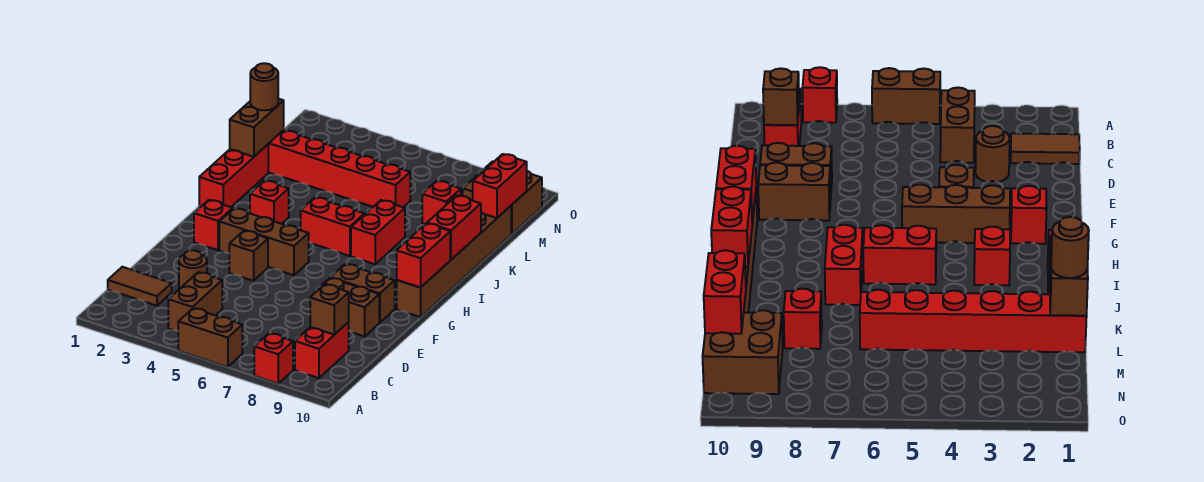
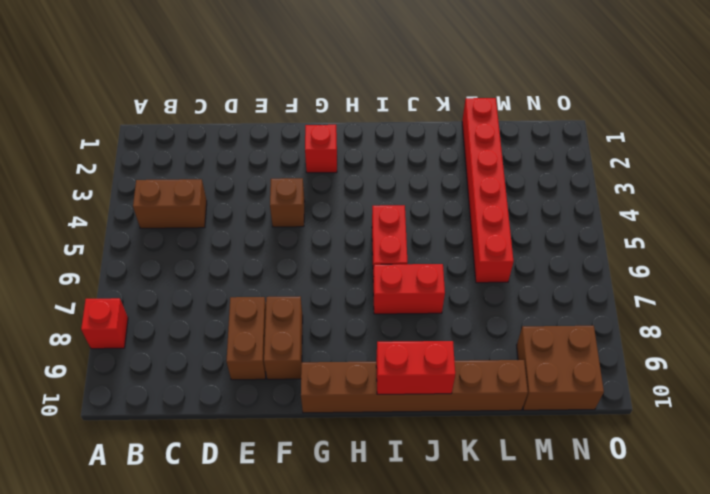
none -> brown brick A5:A6 level 1
none -> red brick B9:C9 level 1
none -> brown tile C1:C2 level 1

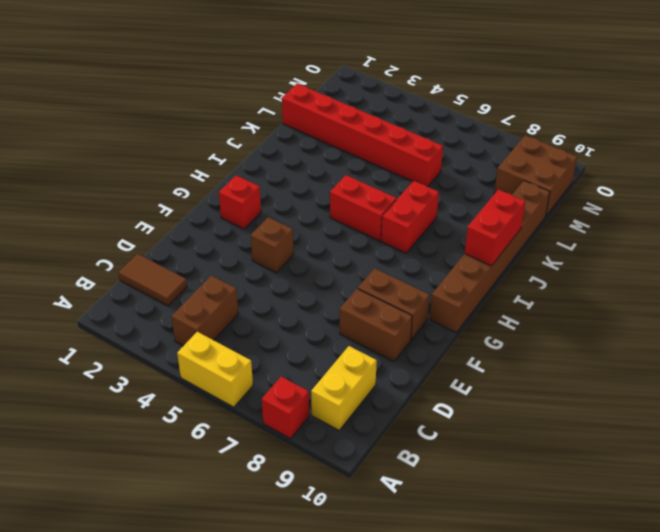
yellow brick A5:A6 level 1 -> brown brick A5:A6 level 1
yellow brick B9:C9 level 1 -> red brick B9:C9 level 1
none -> brown round brick D3 level 1
none -> brown brick G3:G5 level 1
none -> red brick I1:K1 level 1

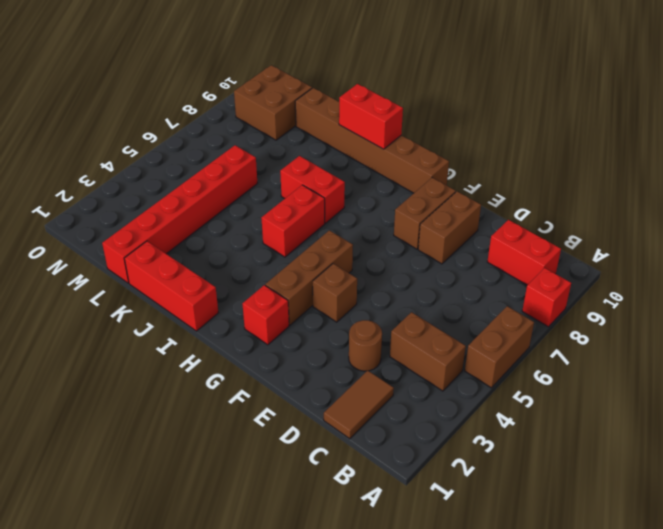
none -> red brick I3 level 1
none -> red brick L8 level 1
none -> brown brick C9 level 2

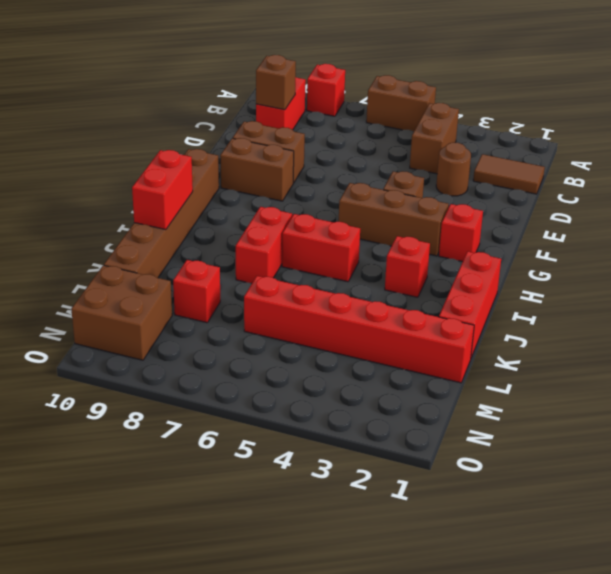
none -> red brick G10:H10 level 2
none -> brown brick K1:L1 level 2
none -> red brick L10:M10 level 2

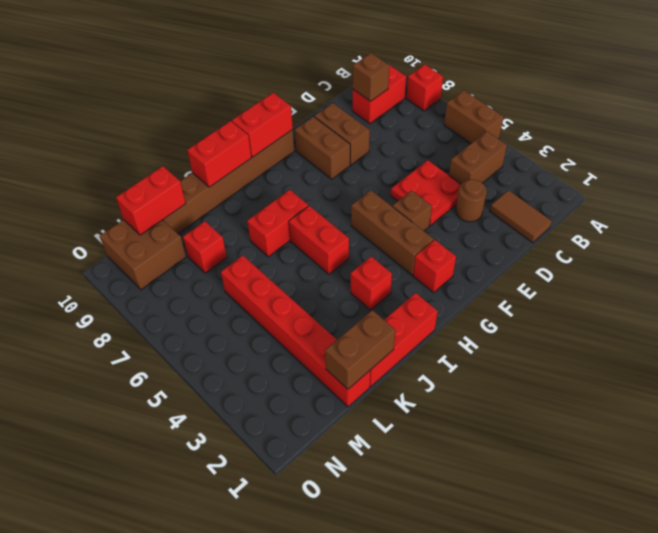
red plate D4:E5 level 1 -> none
none -> brown round brick L1 level 3

